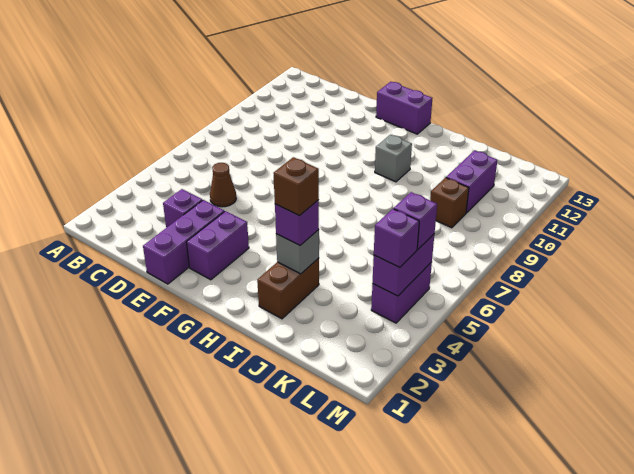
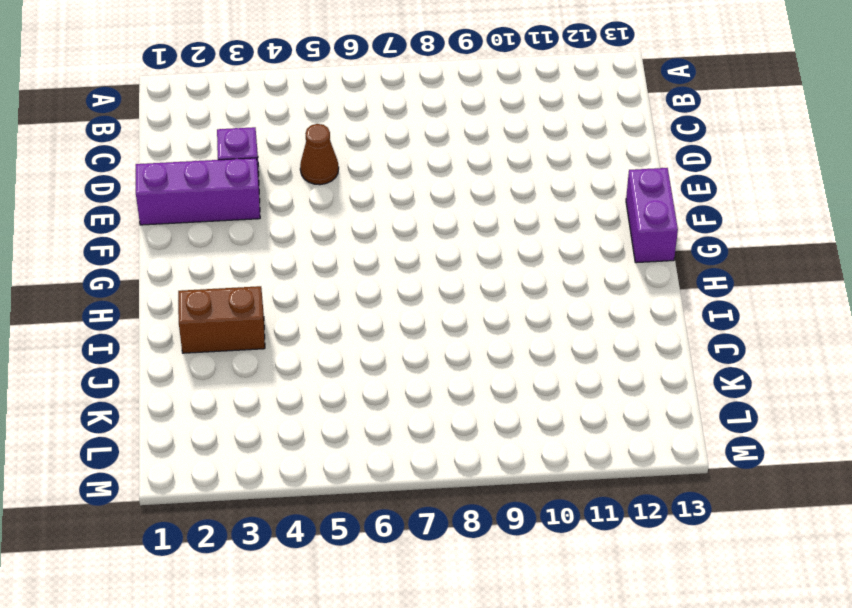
none -> purple brick F2:F3 level 1
none -> grey brick H10 level 1
none -> brown brick K9 level 1

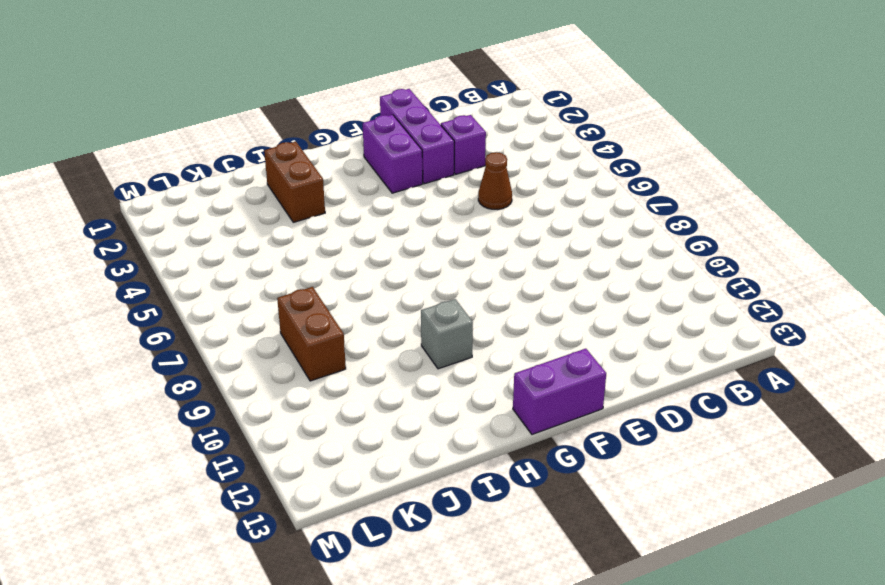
brown brick K8:K9 level 1 -> brown brick K9 level 1
none -> purple brick K10:K11 level 1
none -> purple brick L4:L5 level 1
none -> grey brick I3 level 2

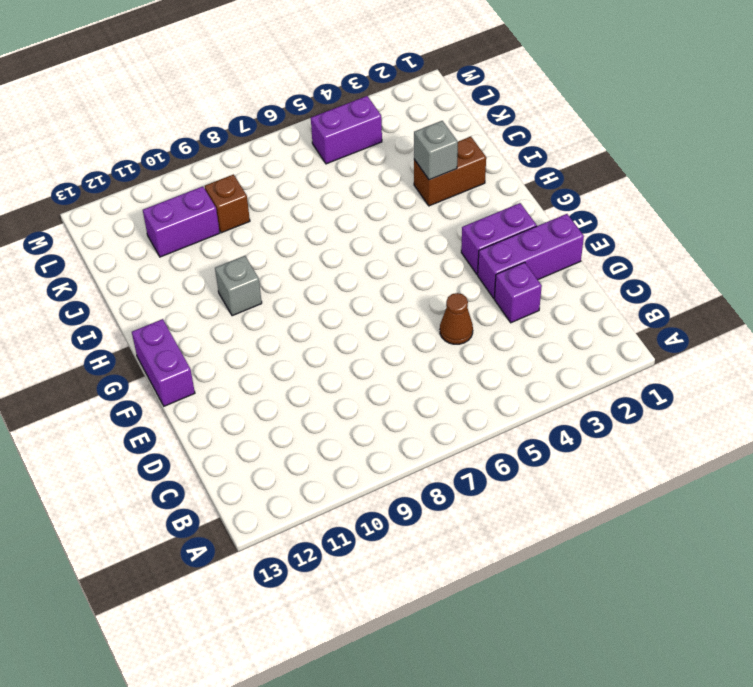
none -> purple brick L4:L5 level 2
none -> purple brick I3 level 3
none -> purple brick L4 level 3

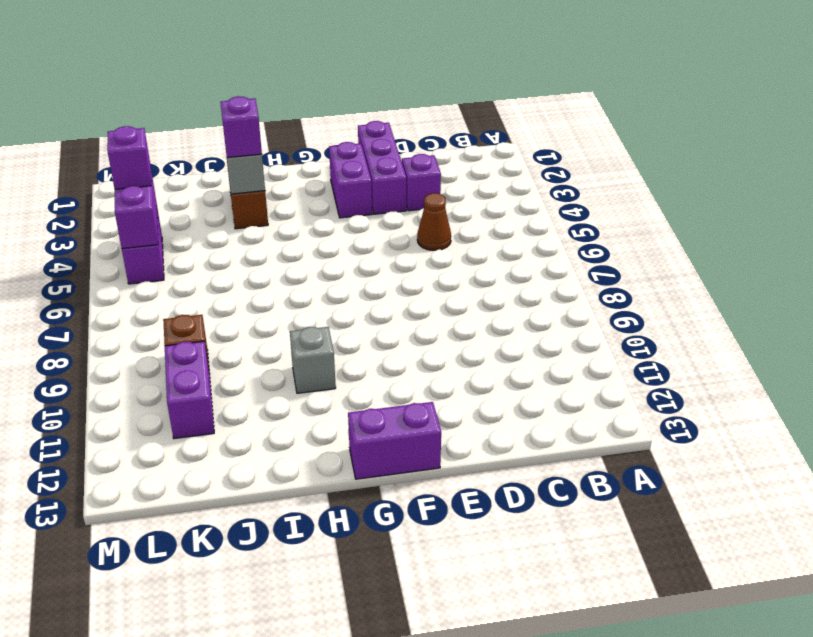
none -> purple brick L5 level 3
none -> brown brick I3 level 4

